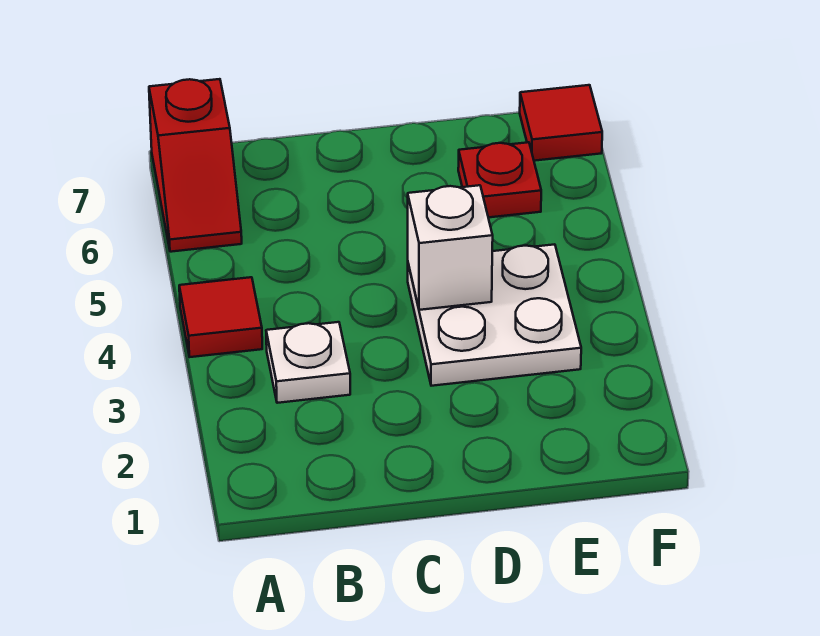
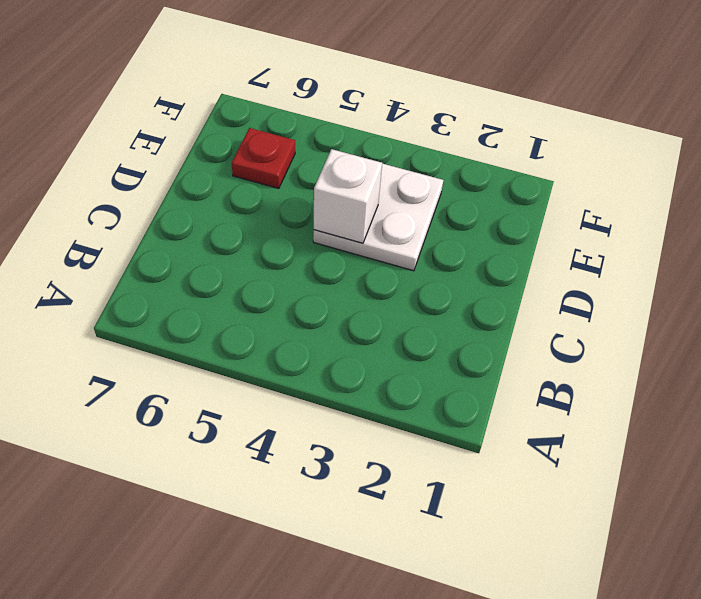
none -> red tile A4 level 1
none -> red slope A6:A7 level 1 top 7

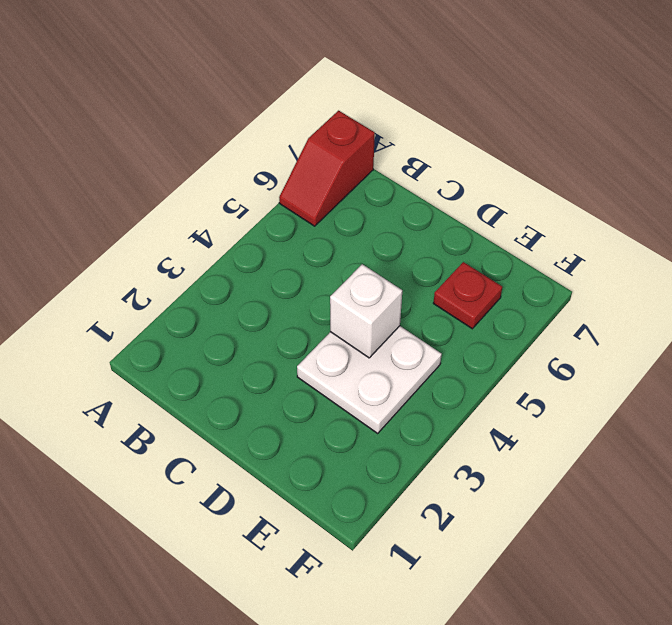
none -> red tile A4 level 1
none -> white plate B3 level 1

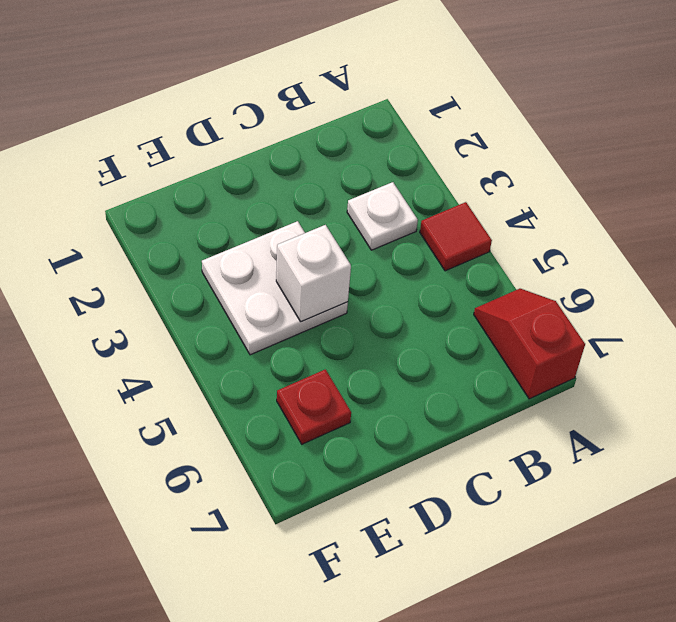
none -> red tile F7 level 1

